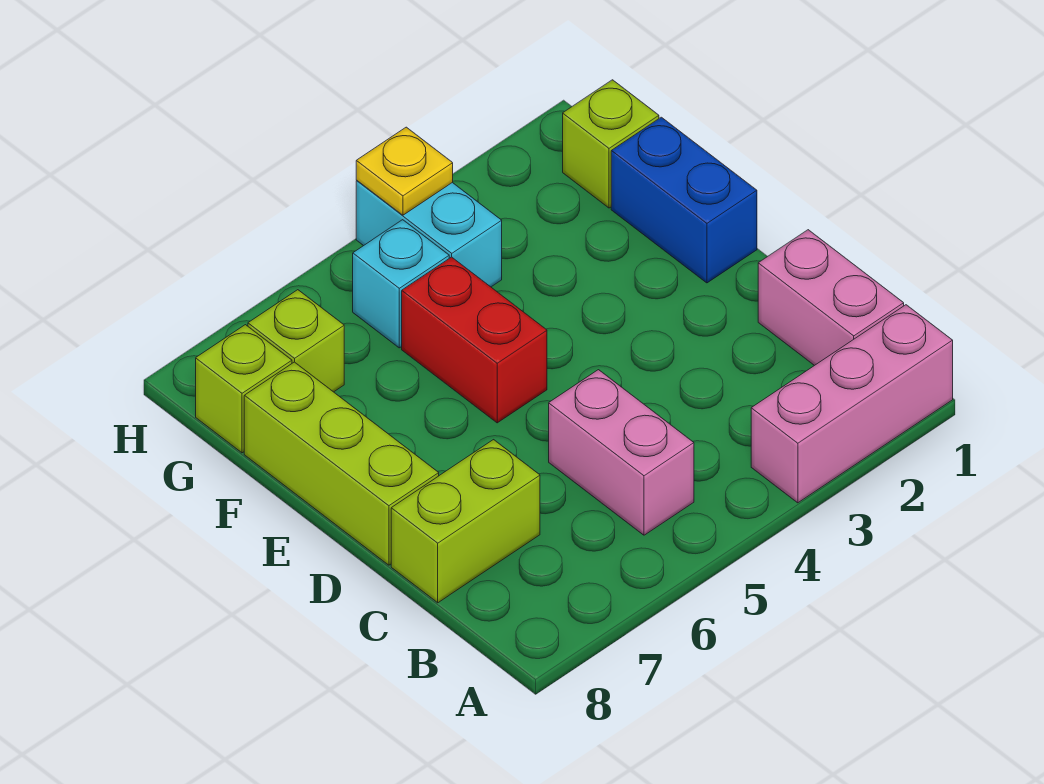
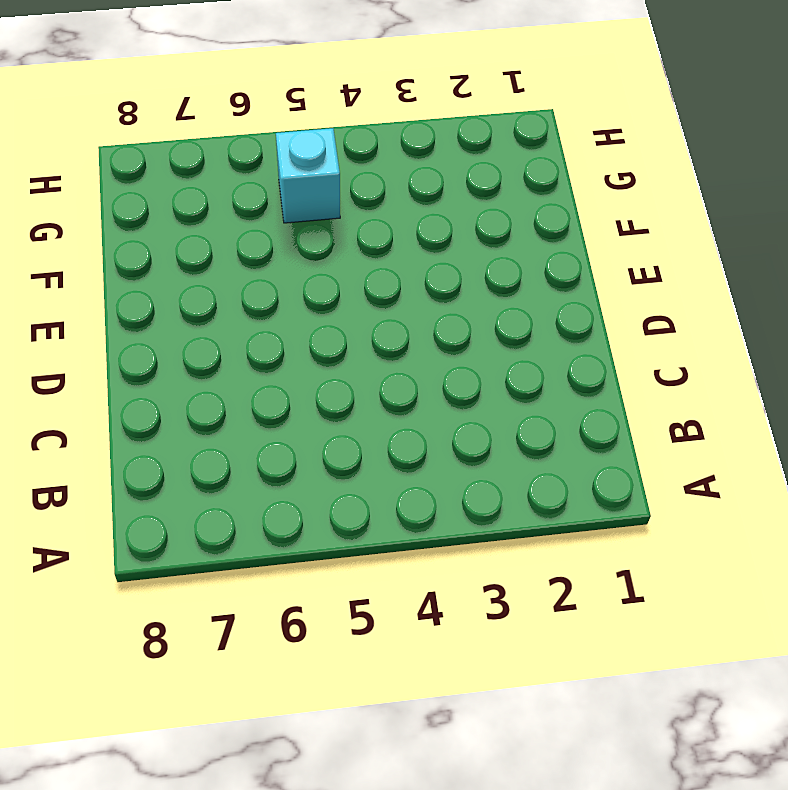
none -> pink brick A1:A3 level 1
none -> pink brick B1:C1 level 1
none -> pink brick B5:C5 level 1

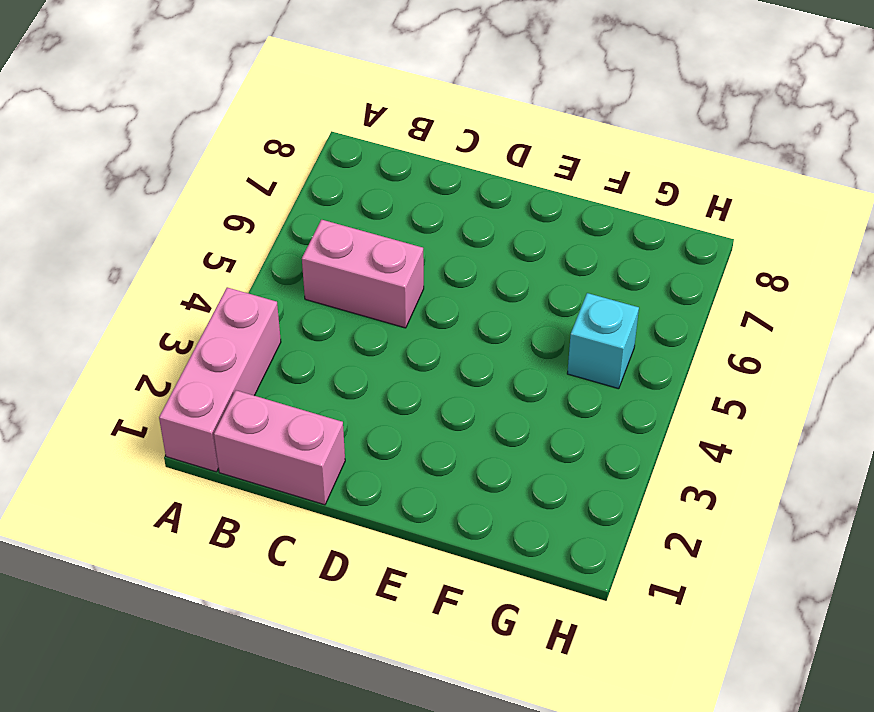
none -> lime brick C7:C8 level 1
none -> lime brick D8:F8 level 1
none -> blue brick E1:F1 level 1

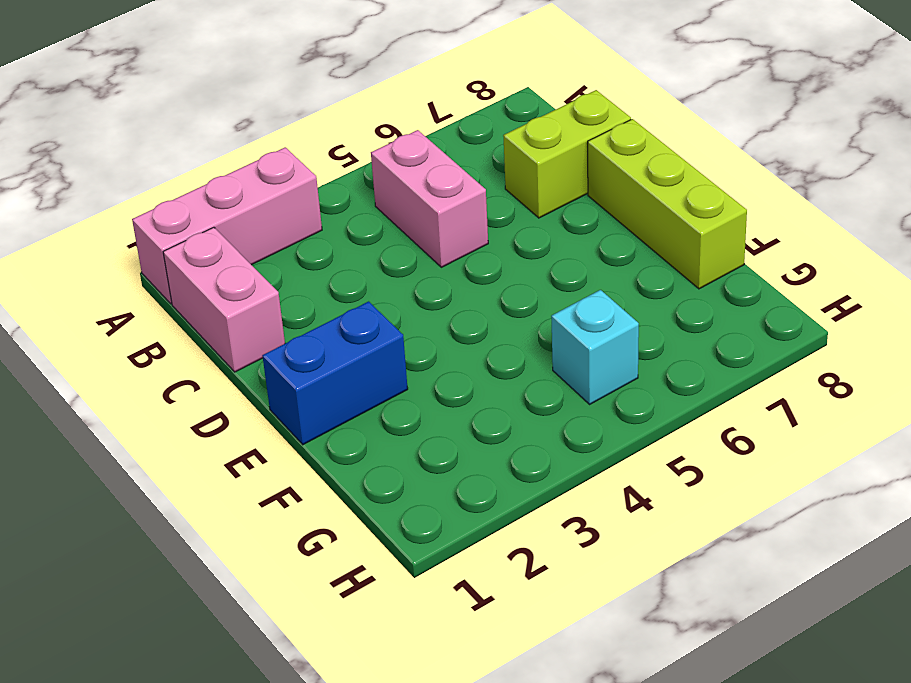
blue brick E1:E2 level 1 -> blue brick E1:F1 level 1
none -> red brick E5:F5 level 1
none -> lime brick G1 level 1
none -> cyan brick G4:H4 level 1

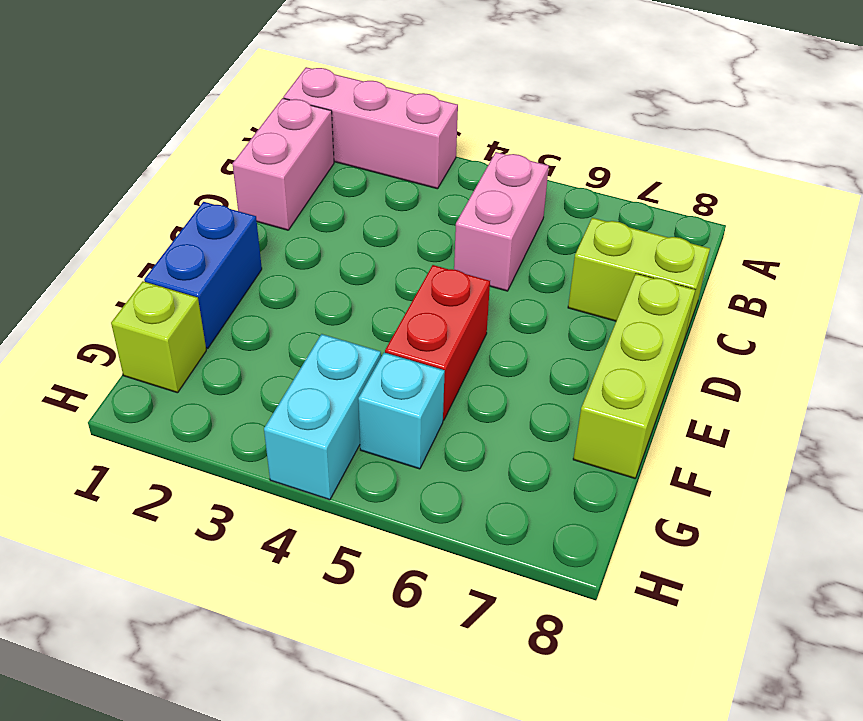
none -> lime brick G7 level 1
none -> lime brick G8 level 1
none -> yellow plate H4 level 2

